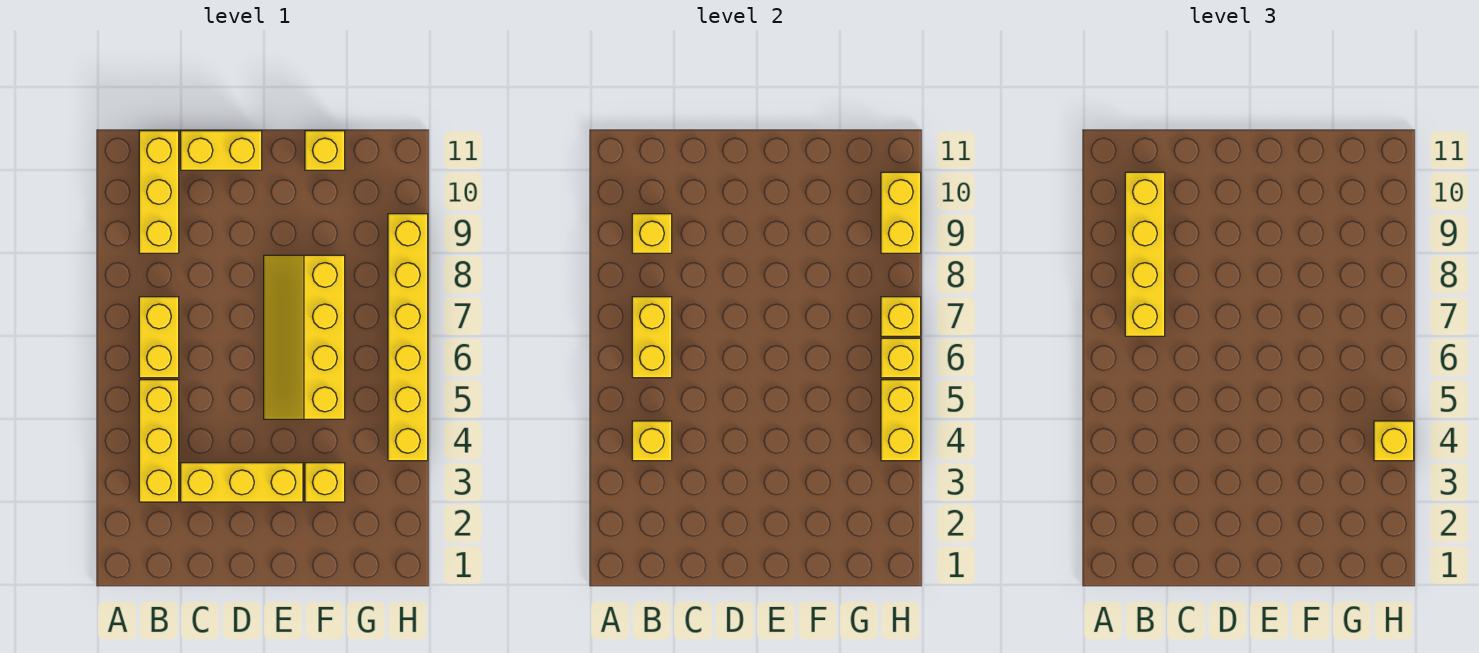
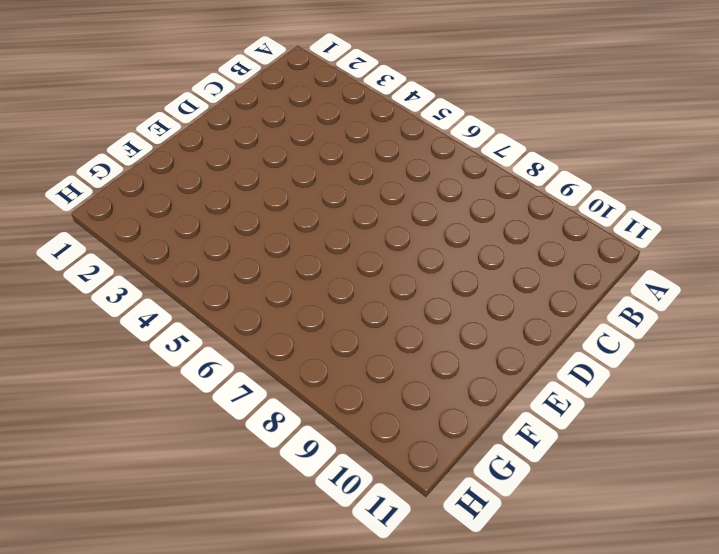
none -> yellow brick B3:B5 level 1
none -> yellow brick B6:B7 level 1
none -> yellow brick B9:B11 level 1

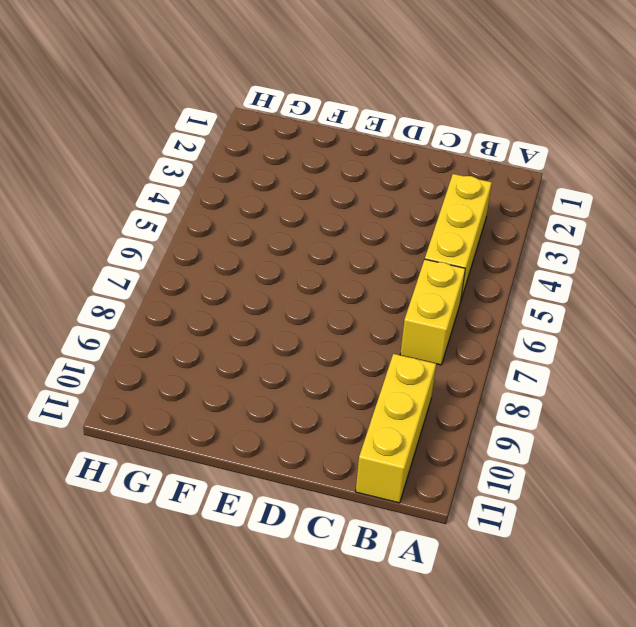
none -> yellow brick C3:E3 level 1
none -> yellow brick C11:D11 level 1
none -> yellow slope E5:F8 level 1 top F

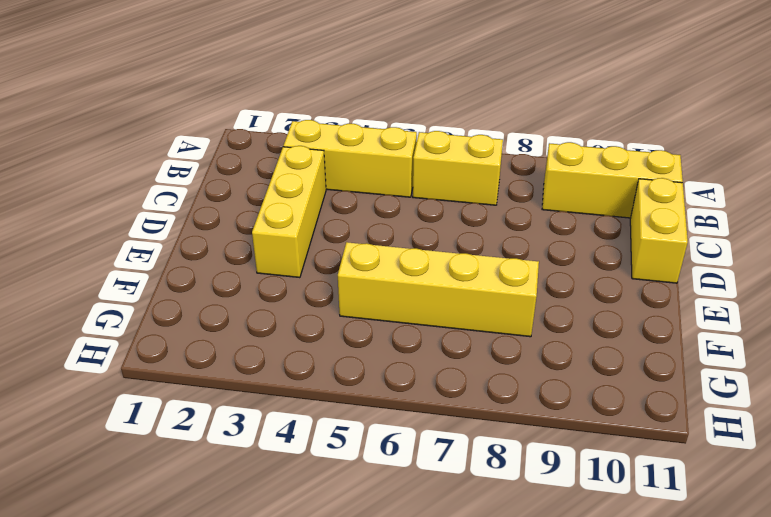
none -> yellow brick F3 level 1
none -> yellow brick F11 level 1
none -> yellow brick H4:H9 level 1

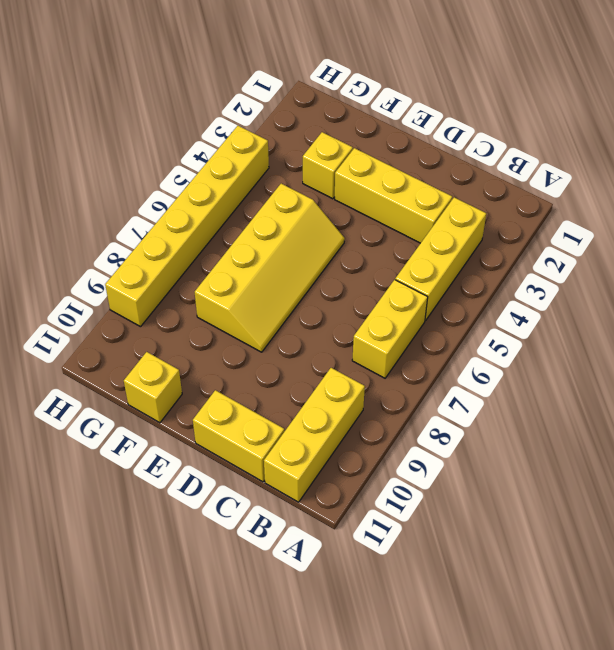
none -> yellow brick B4 level 2
none -> yellow brick B6:B7 level 2
none -> yellow brick B9 level 2

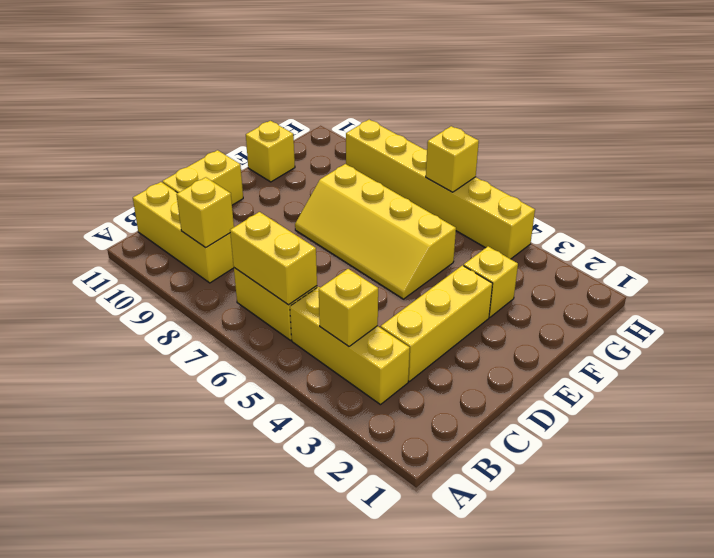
none -> yellow brick H4:H5 level 2
none -> yellow brick H7 level 2
none -> yellow brick H9:H10 level 2

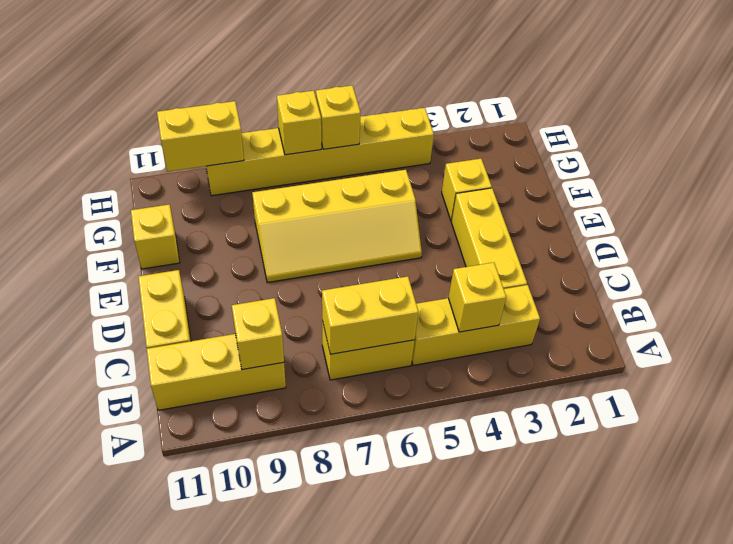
none -> yellow brick H4:H5 level 2
none -> yellow brick B7:B10 level 3
none -> yellow brick H4 level 3

